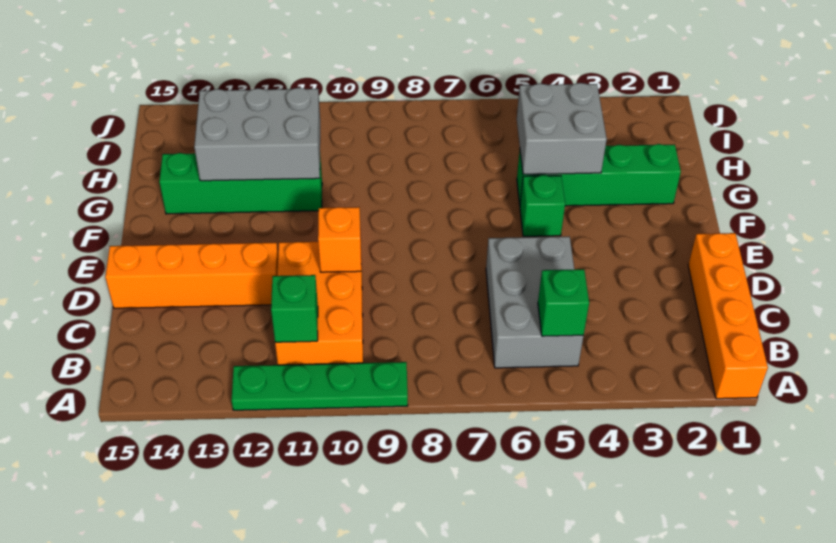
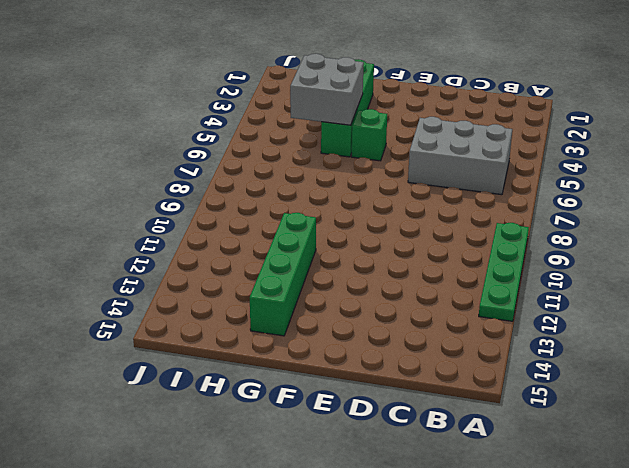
none -> orange brick A1:D1 level 1
none -> orange brick B10:D11 level 1
none -> orange brick D12:D15 level 1

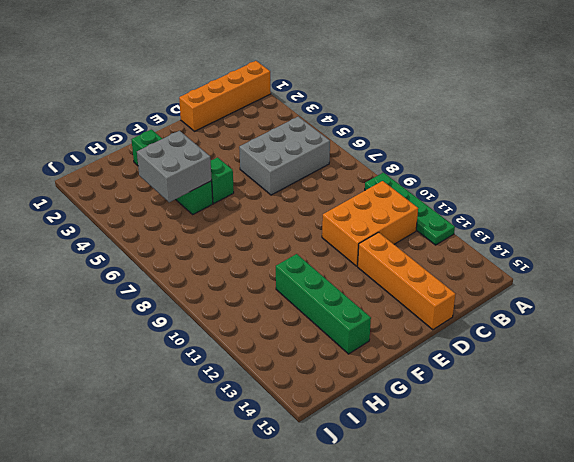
none -> green brick B5 level 2
none -> green brick B11 level 2
none -> orange brick D10 level 2

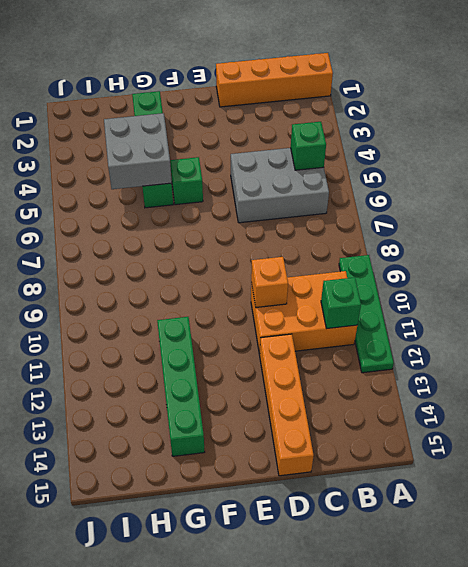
none -> grey brick G11:H13 level 2

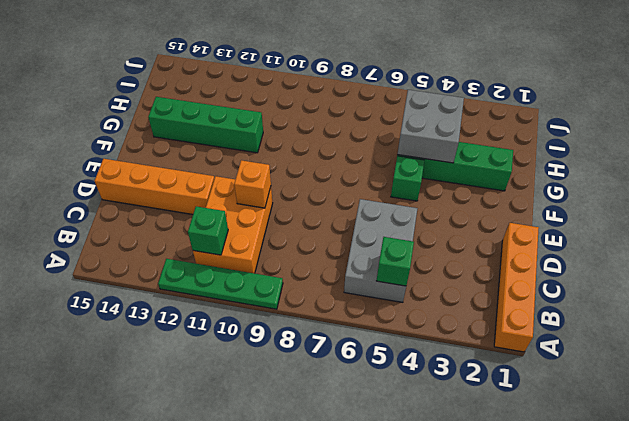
none -> grey brick G11:H13 level 2

